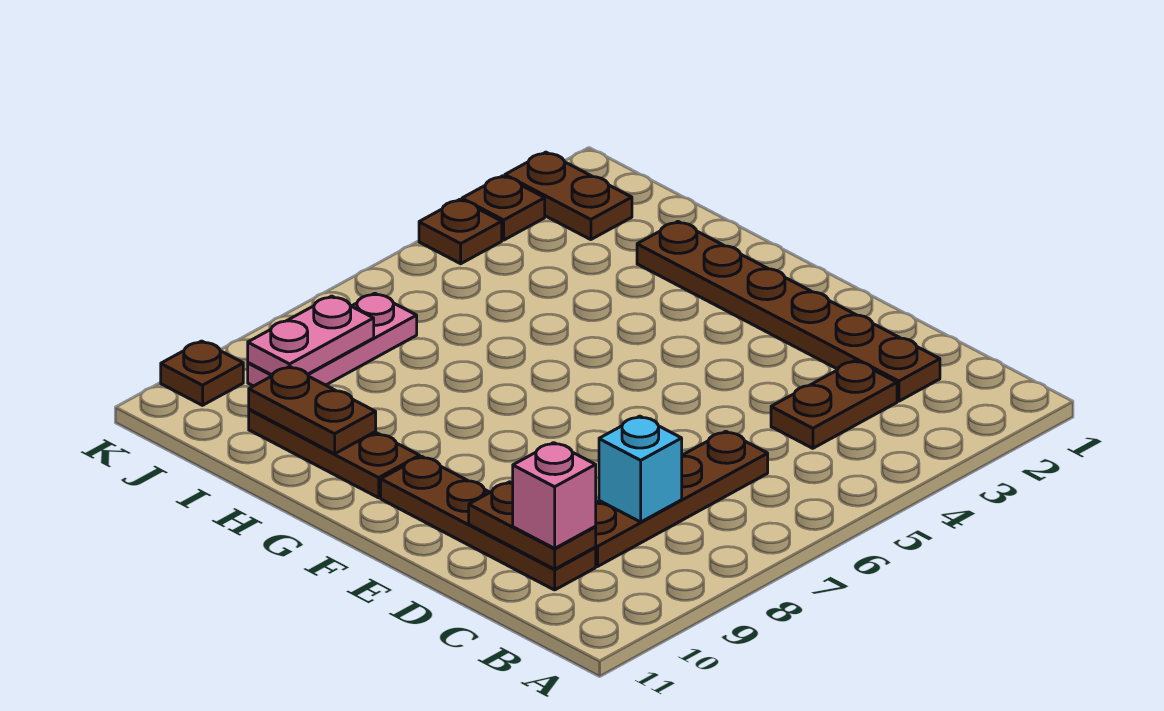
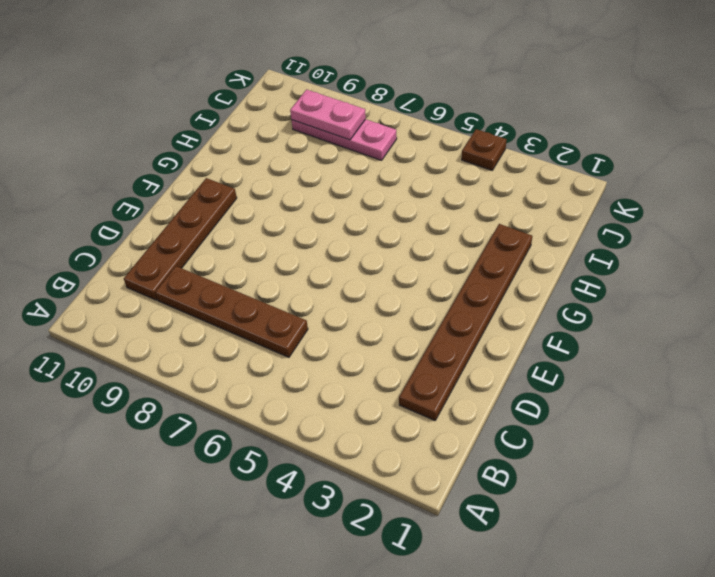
none -> brown plate C3:C4 level 1
none -> brown plate G10:I10 level 1
none -> brown plate J2:K2 level 1

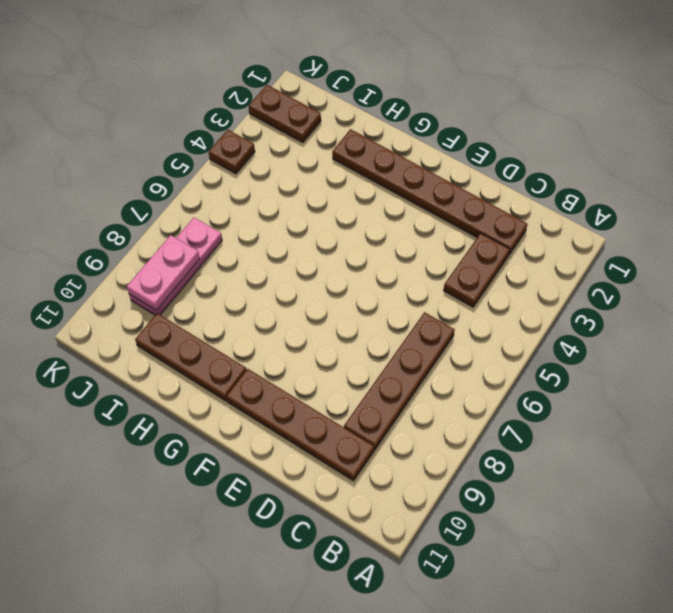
none -> brown plate K3 level 1
none -> brown plate K10 level 1
none -> cyan brick C8 level 2

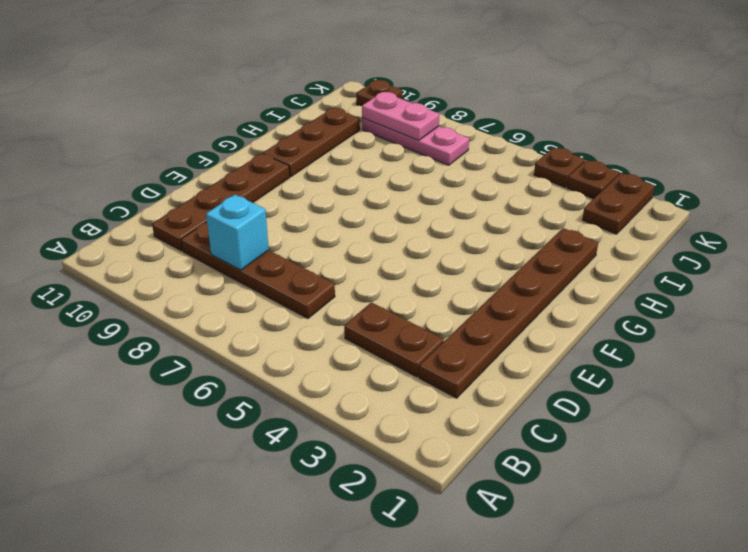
none -> brown plate C10:D10 level 2
none -> brown plate H10:I10 level 2
none -> pink brick C10 level 3

